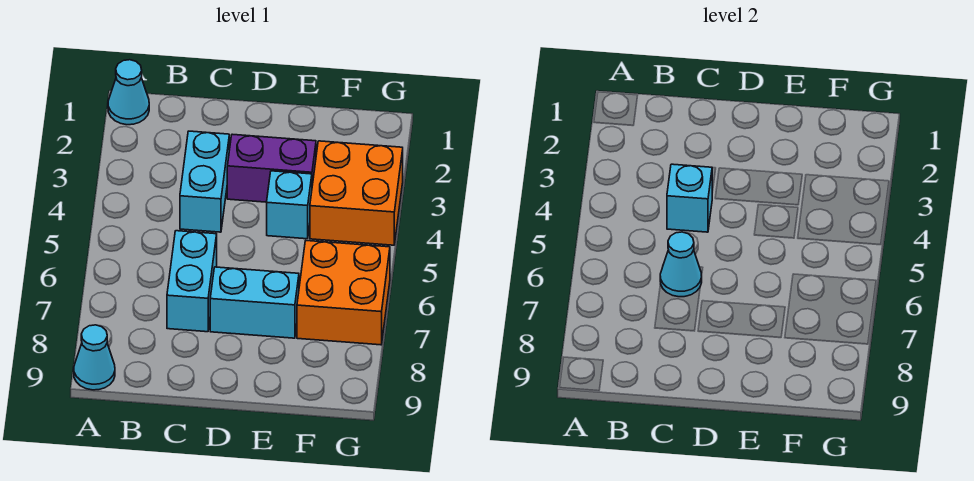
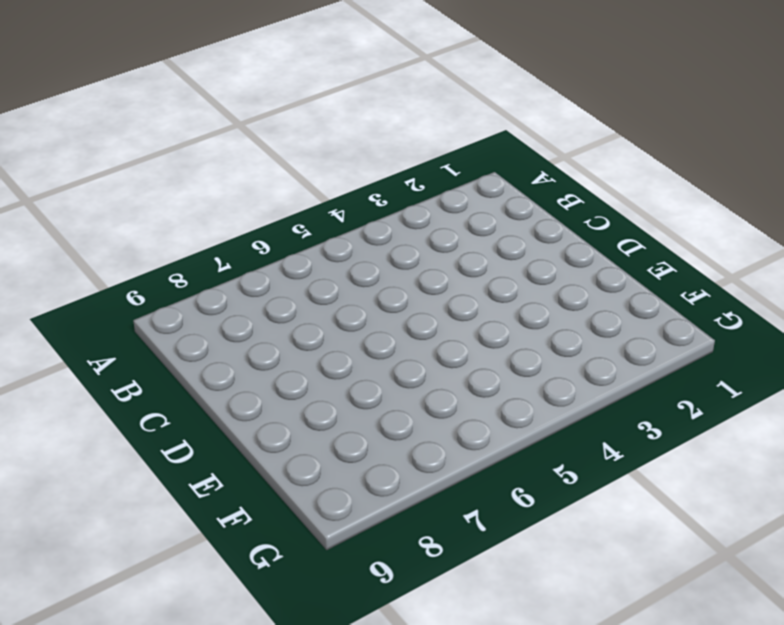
none -> cyan cone A1 level 1
none -> cyan cone A9 level 1

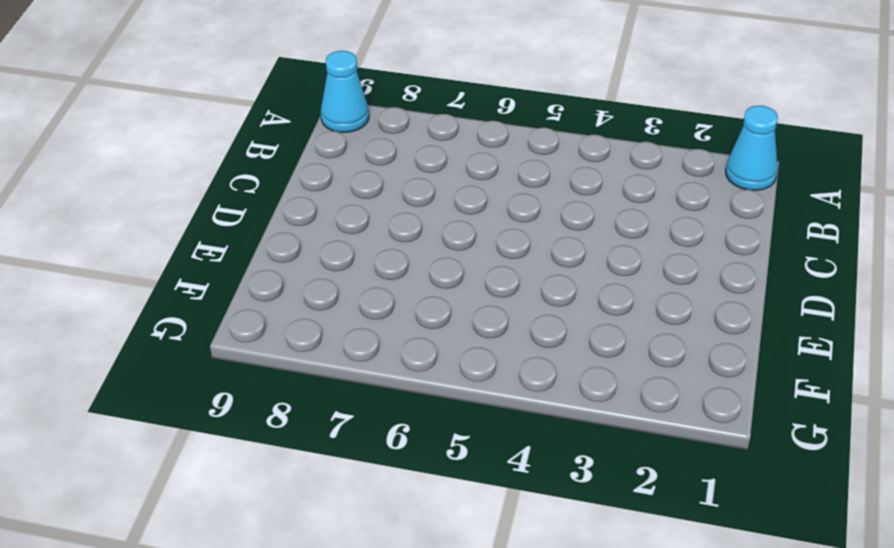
none -> cyan brick C3:C4 level 1
none -> cyan brick C6:C7 level 1

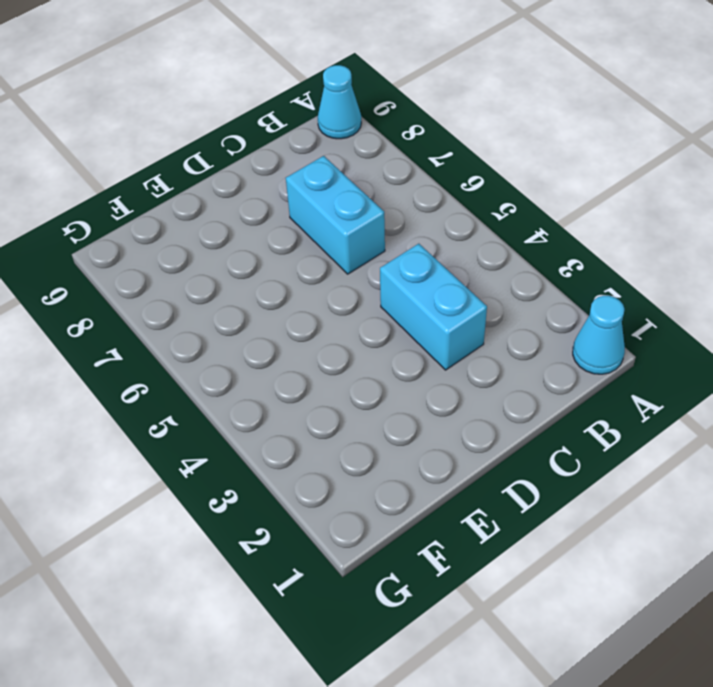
none -> purple brick D3:E3 level 1
none -> cyan brick D7:E7 level 1

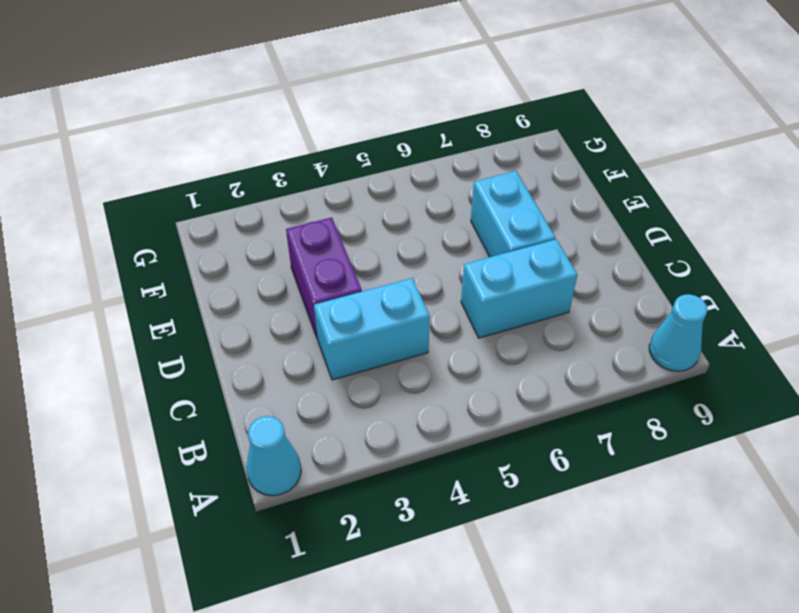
none -> cyan brick E4 level 1
none -> orange brick F3:G4 level 1

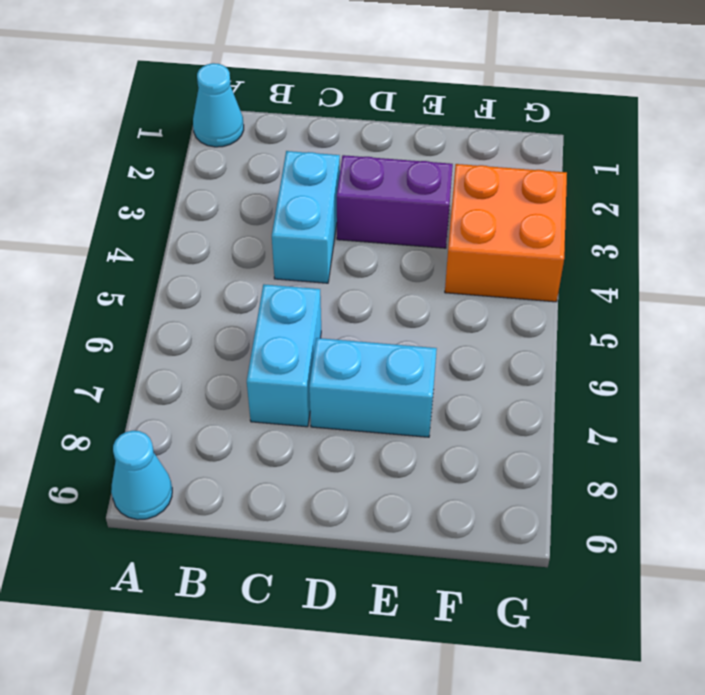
none -> cyan brick E4 level 1
none -> orange brick F6:G7 level 1

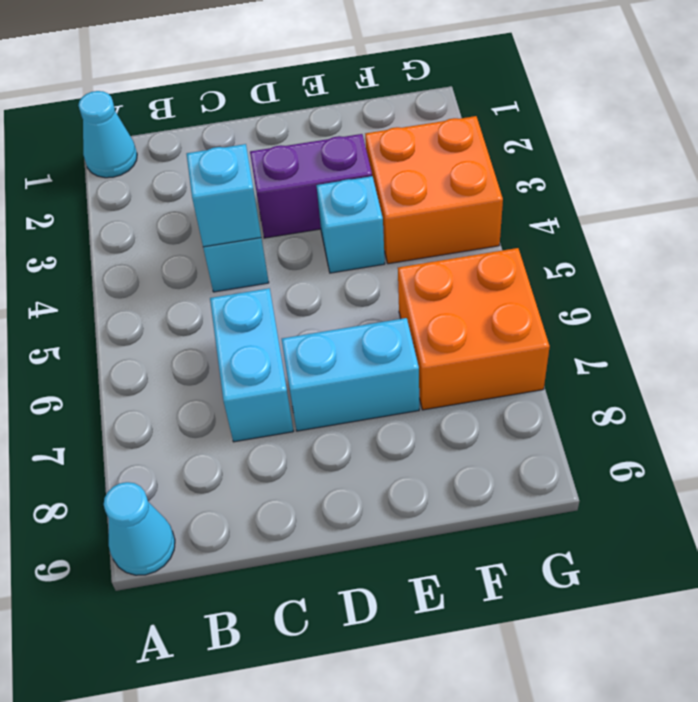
none -> cyan cone C6 level 2

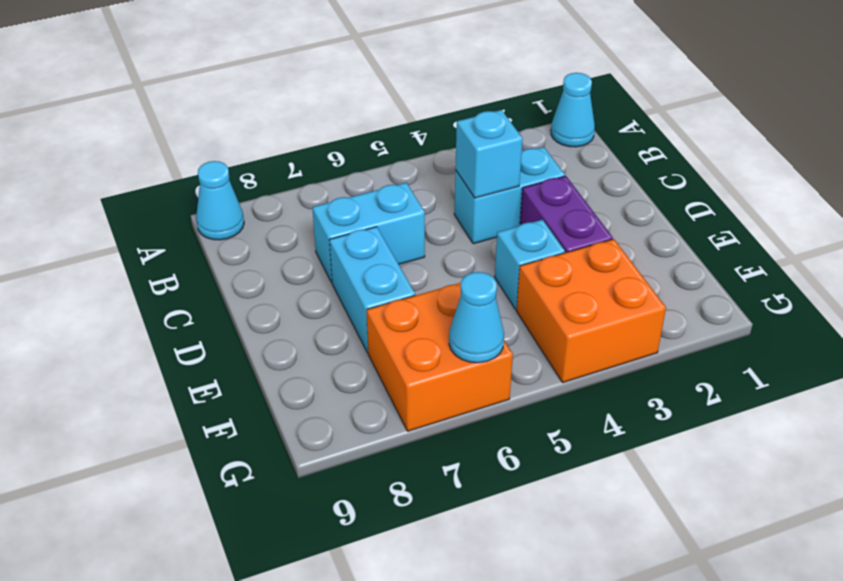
cyan cone G6 level 2 -> cyan cone C6 level 2

